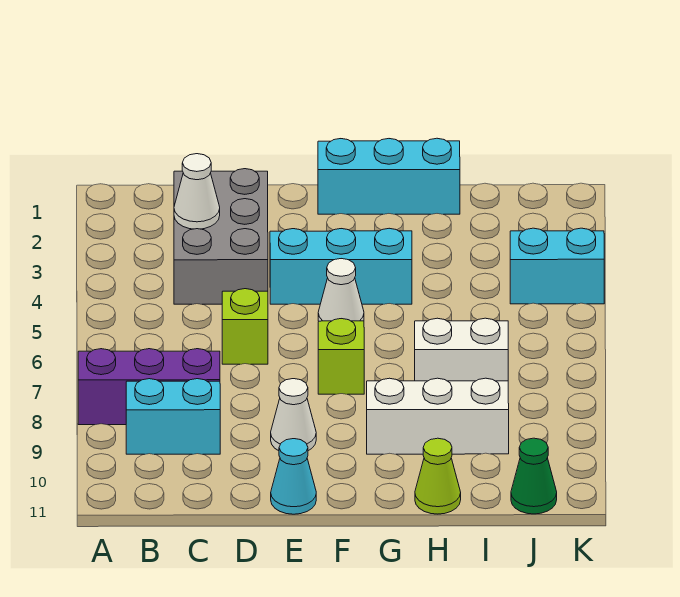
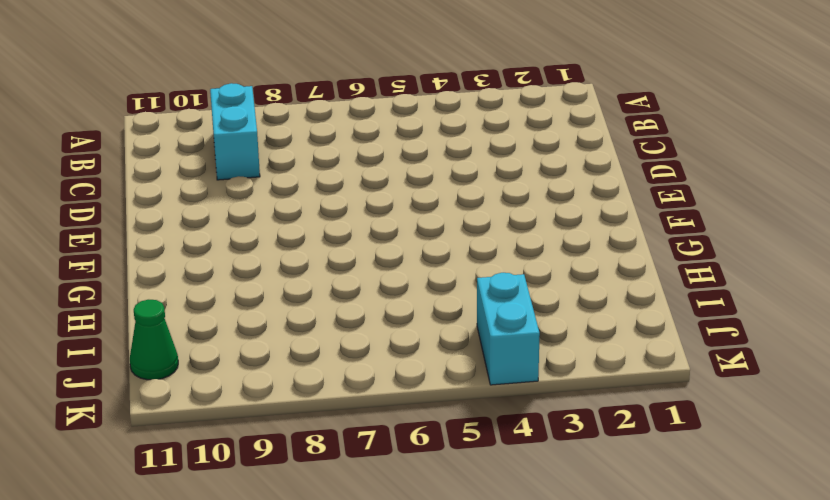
none -> purple brick A8:C8 level 1
none -> grey brick C2:D4 level 1
none -> lime brick D6 level 1

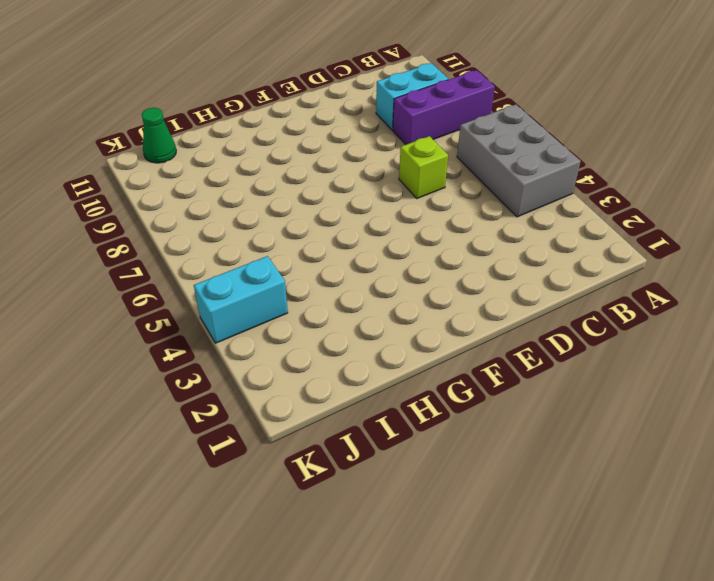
grey brick A4:B6 level 1 -> grey brick C2:D4 level 1
none -> cyan brick E4:G4 level 1
none -> white cone E9 level 1
none -> cyan cone E11 level 1

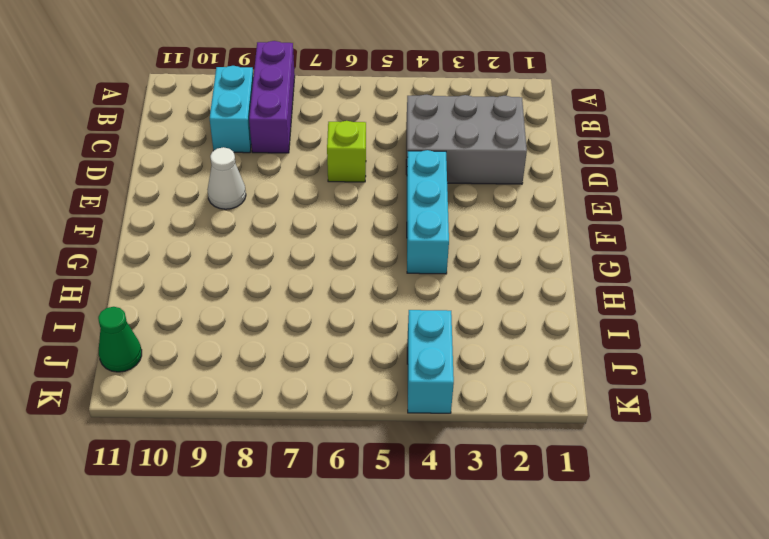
none -> cyan cone E11 level 1
none -> cyan brick F1:H1 level 1
none -> white cone F5 level 1

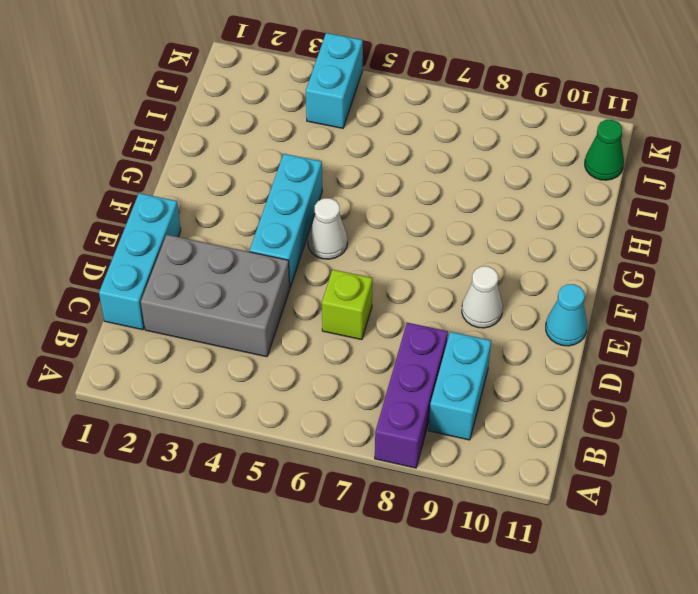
cyan brick C1:E1 level 1 -> cyan brick F1:H1 level 1
none -> lime brick F7 level 1
none -> white brick G9:I9 level 1
none -> white brick H7:I7 level 1

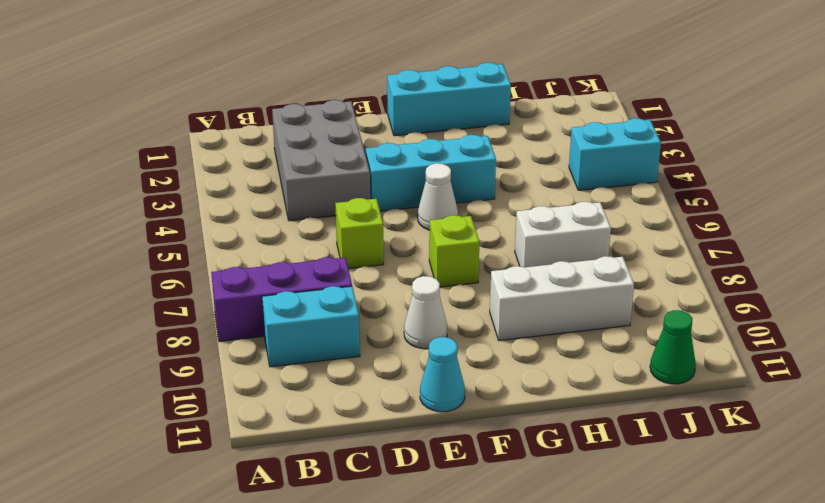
none -> lime cone H11 level 1
none -> white cone C3 level 2

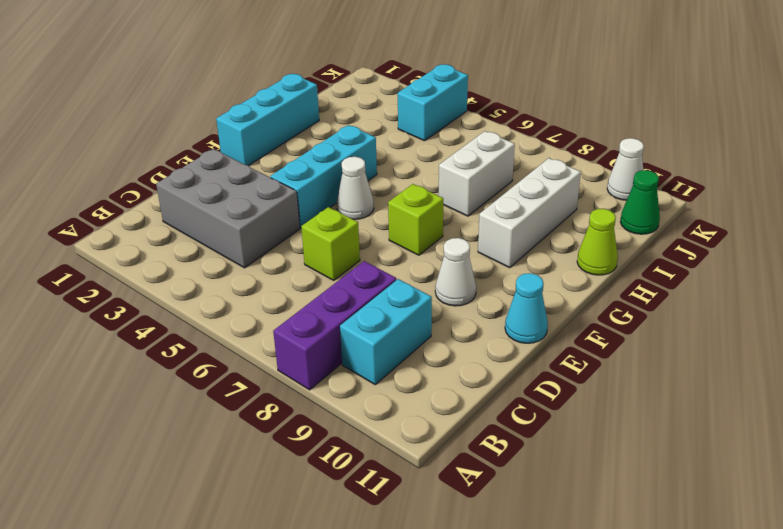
white cone K10 level 1 -> white cone C3 level 2

